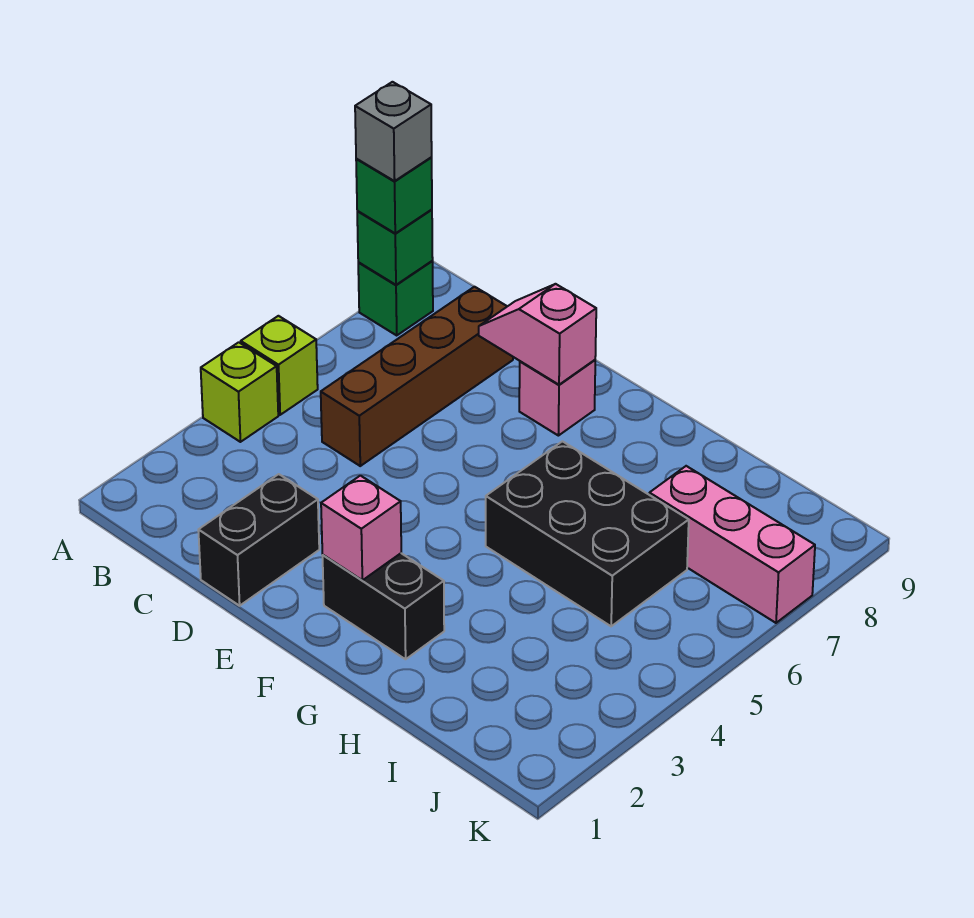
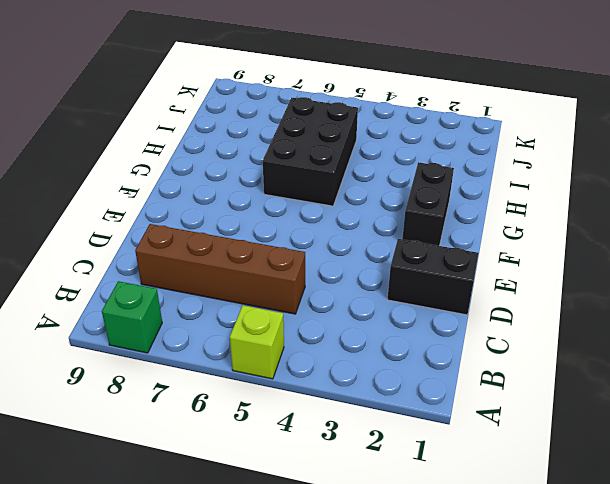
none -> lime brick A4 level 1
none -> pink brick E8 level 1
none -> pink brick I7:K7 level 1

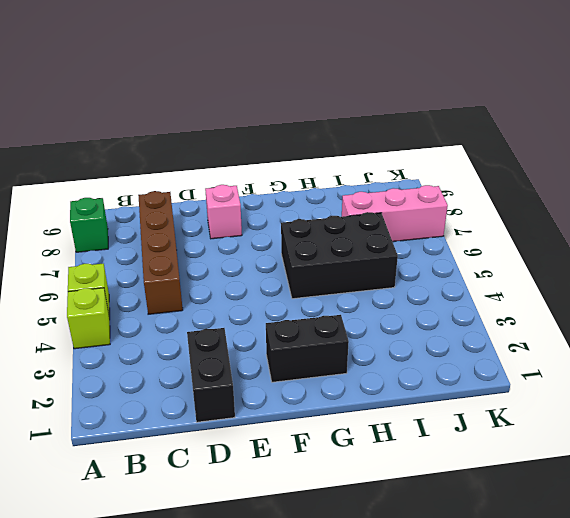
none -> green brick A8 level 2
none -> pink slope D8:E8 level 2 top E
none -> pink brick F2 level 2

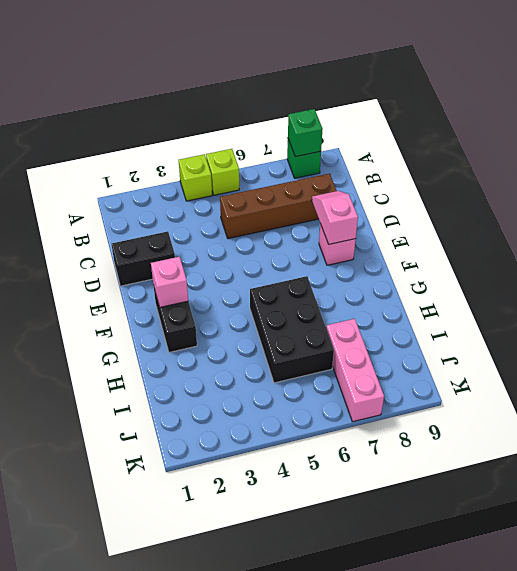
none -> green brick A8 level 3
none -> grey brick A8 level 4

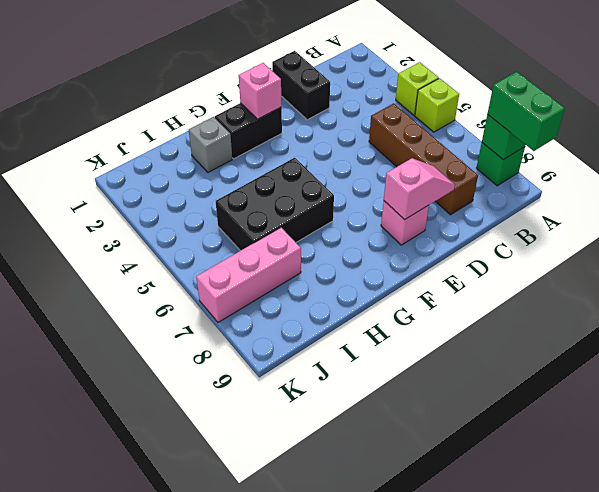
green brick A8:A9 level 3 -> green brick A8 level 3
grey brick H2 level 1 -> grey brick A8 level 4

